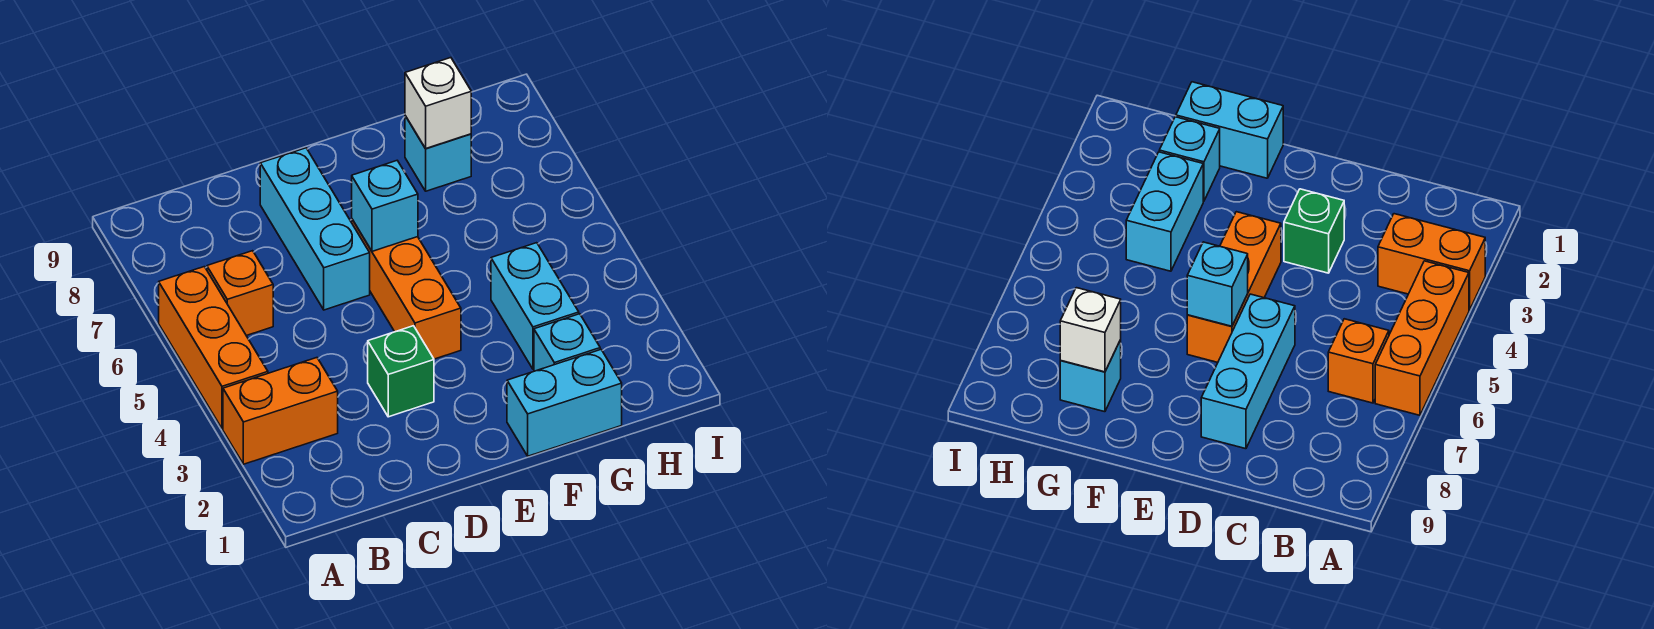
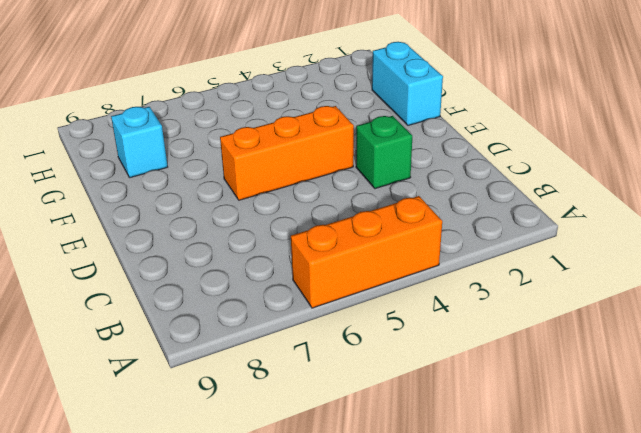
none -> orange brick A3:B3 level 1
none -> orange brick B6 level 1
none -> cyan brick D6:D8 level 1

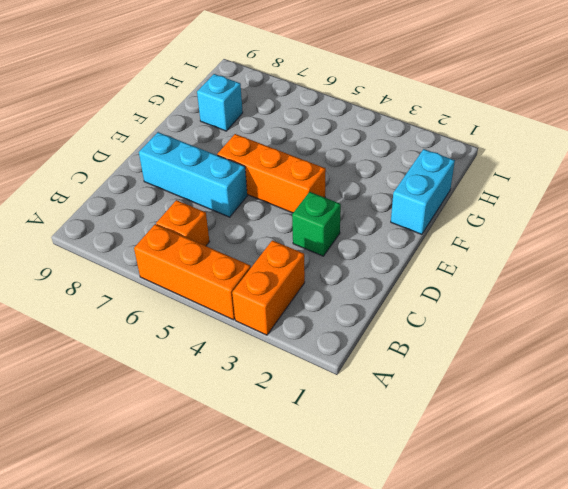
none -> cyan brick G2 level 1
none -> cyan brick G3:G4 level 1
none -> cyan brick E6 level 2

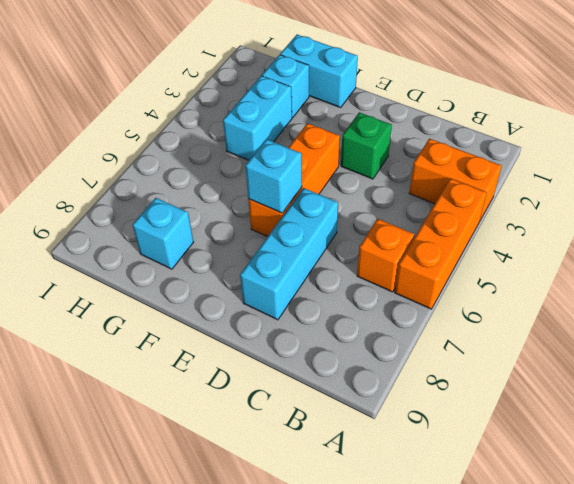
none -> white brick G8 level 2

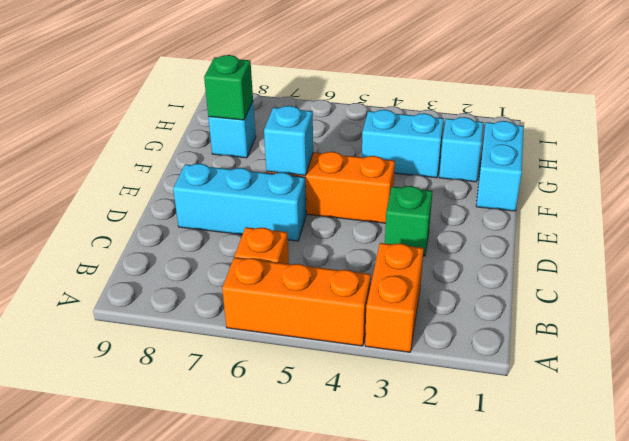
green brick G8 level 2 -> white brick G8 level 2

